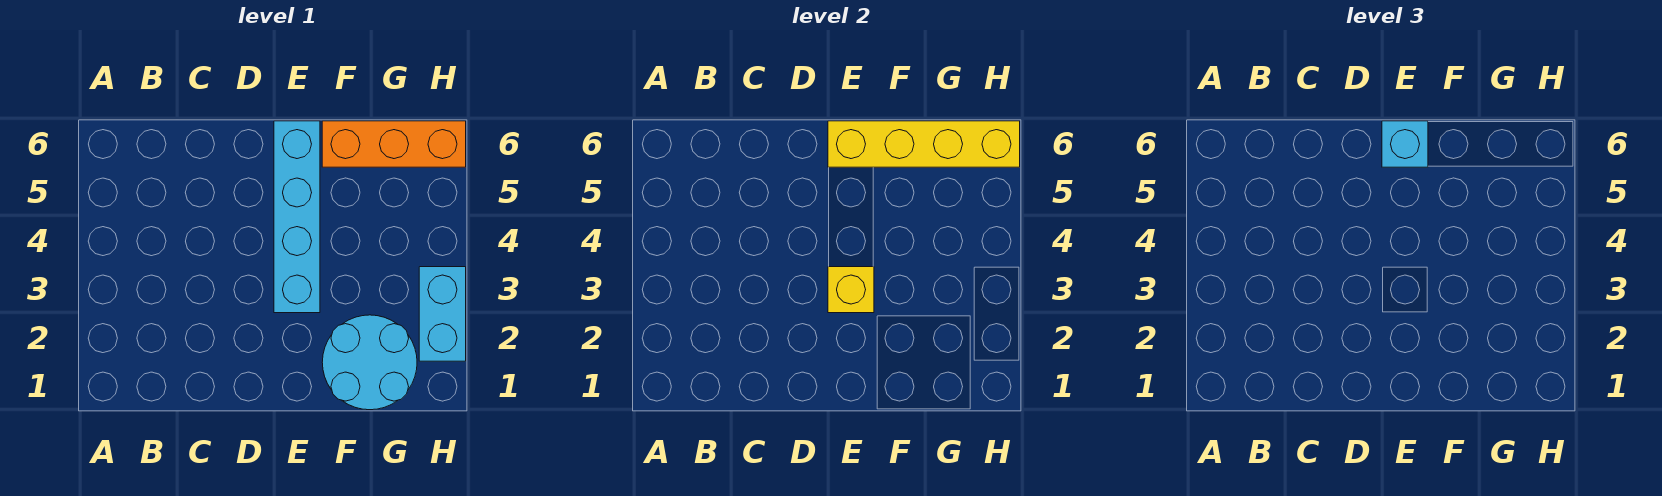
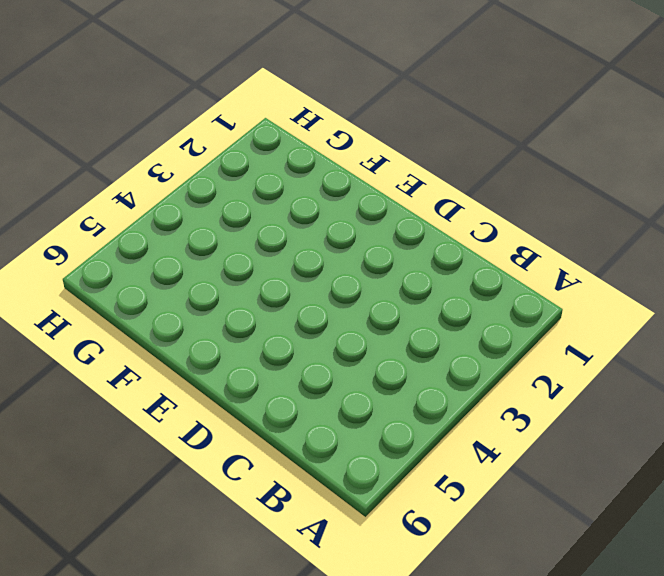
none -> cyan brick E3:E6 level 1
none -> cyan round brick F1:G2 level 1

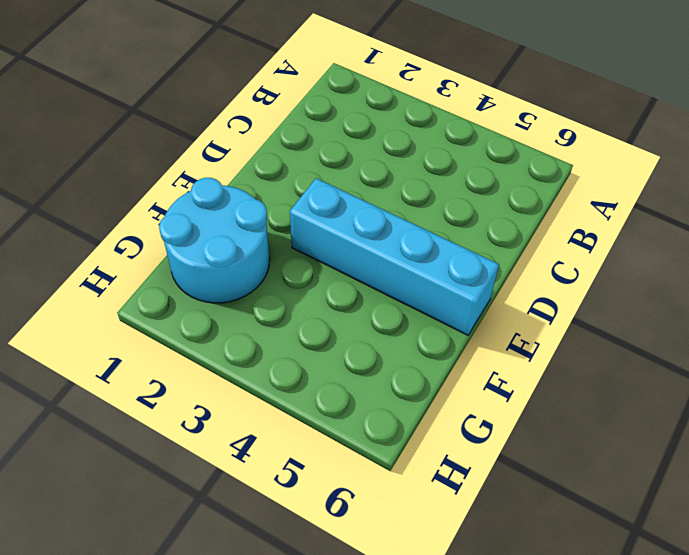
none -> orange brick F6:H6 level 1
none -> cyan brick H2:H3 level 1

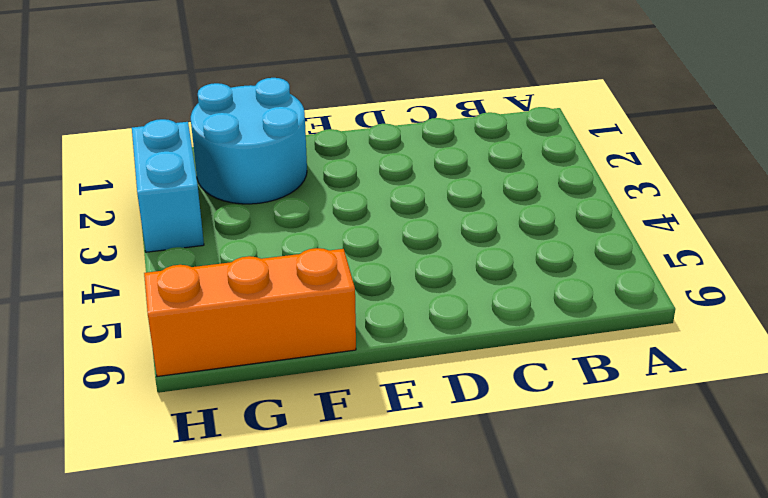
none -> cyan brick E3:E6 level 1
none -> yellow brick E3 level 2

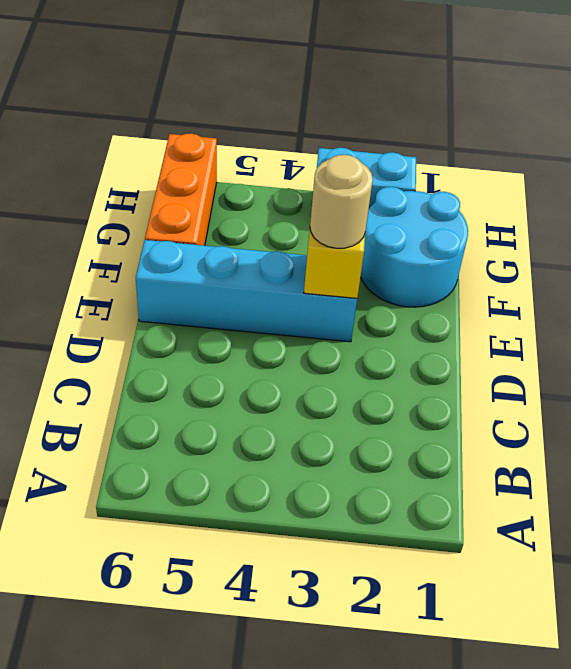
tan round brick E3 level 3 -> none
none -> yellow brick E6:H6 level 2
none -> cyan brick E6 level 3

